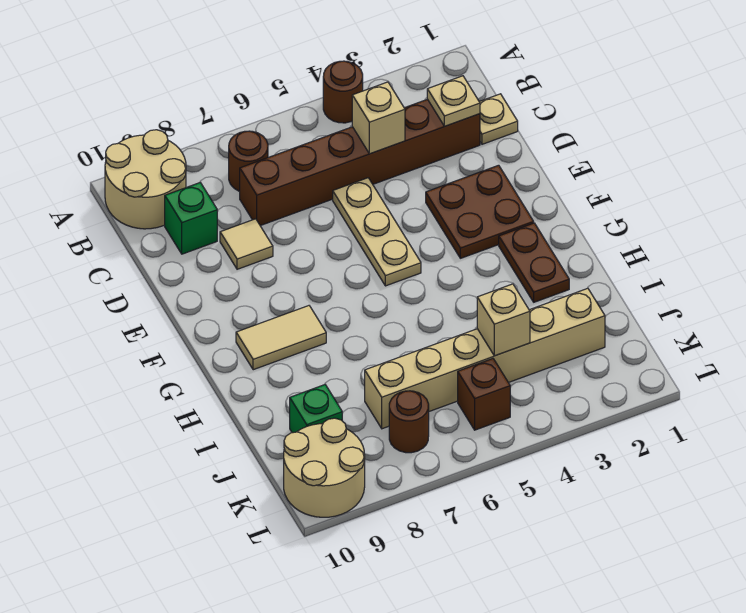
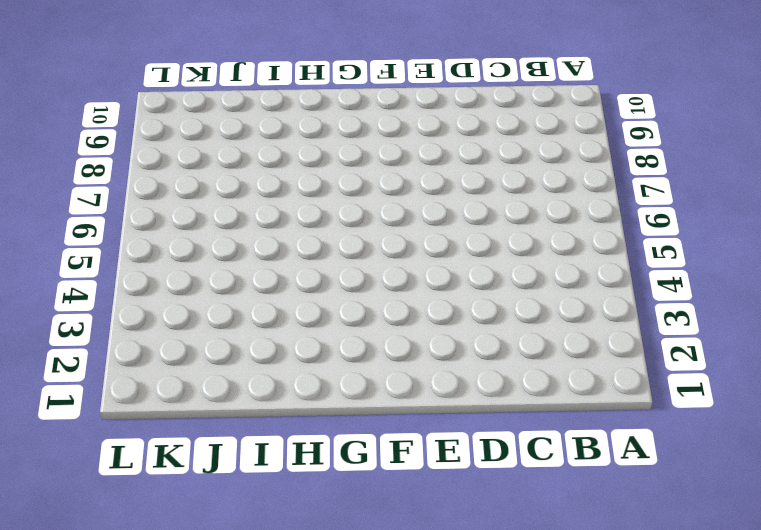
none -> brown round brick A4 level 1
none -> tan round brick A9:B10 level 1
none -> brown round brick B7 level 1

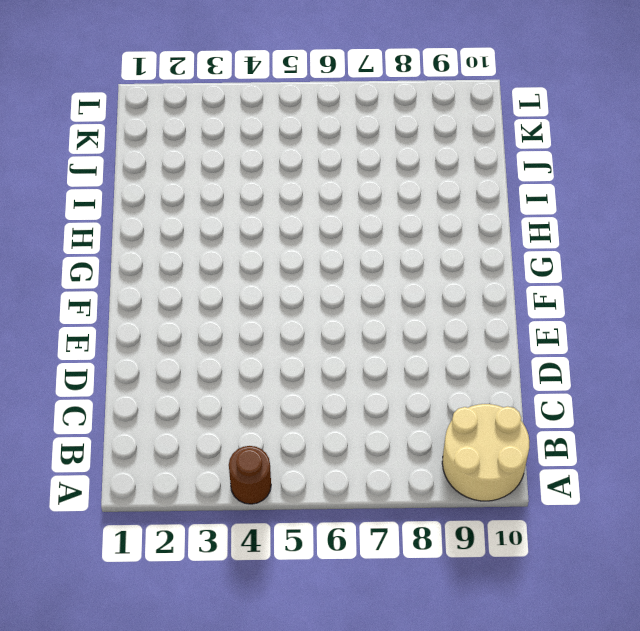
none -> brown round brick B7 level 1
none -> tan plate C1 level 1
none -> brown brick C2:C7 level 1

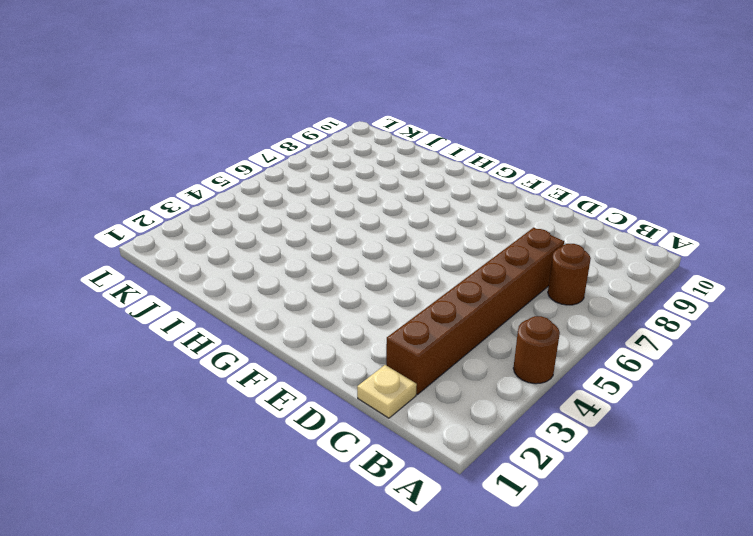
none -> tan round brick A9:B10 level 1
none -> green brick C9 level 1
none -> tan plate D5:F5 level 1

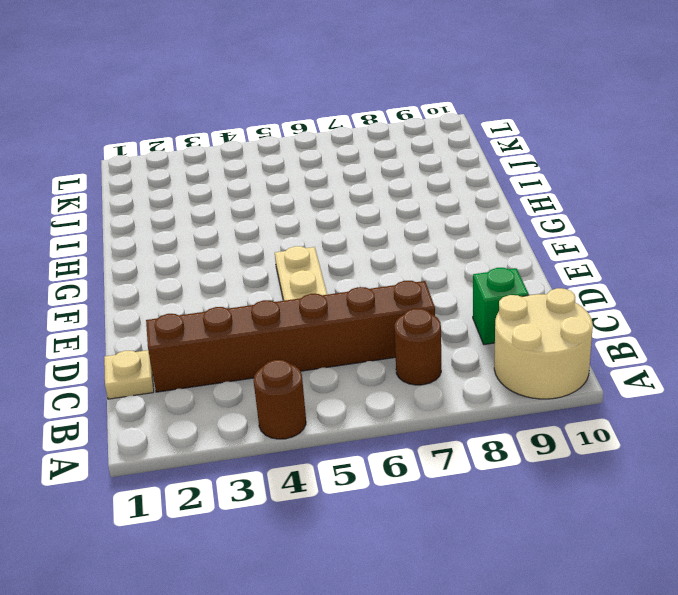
none -> tan tile D8 level 1
none -> brown plate E2:F3 level 1
none -> brown plate G2:H2 level 1

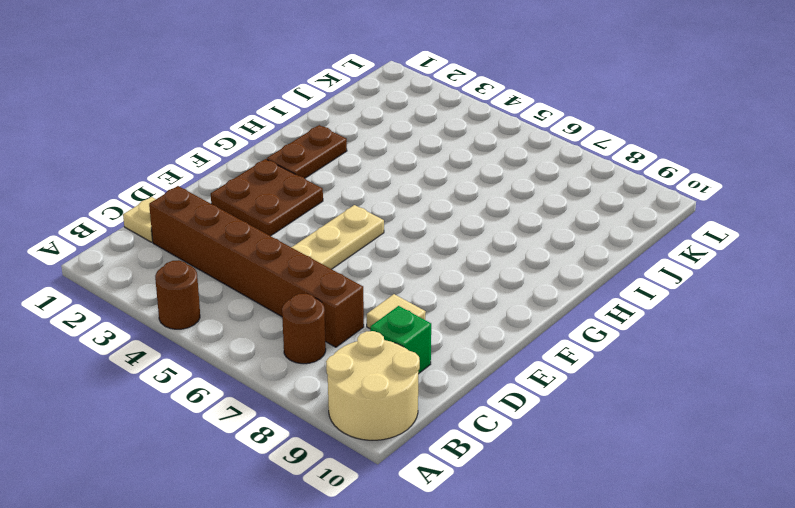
none -> tan tile G8:G9 level 1
none -> tan brick J2:J7 level 1
none -> green brick J9 level 1

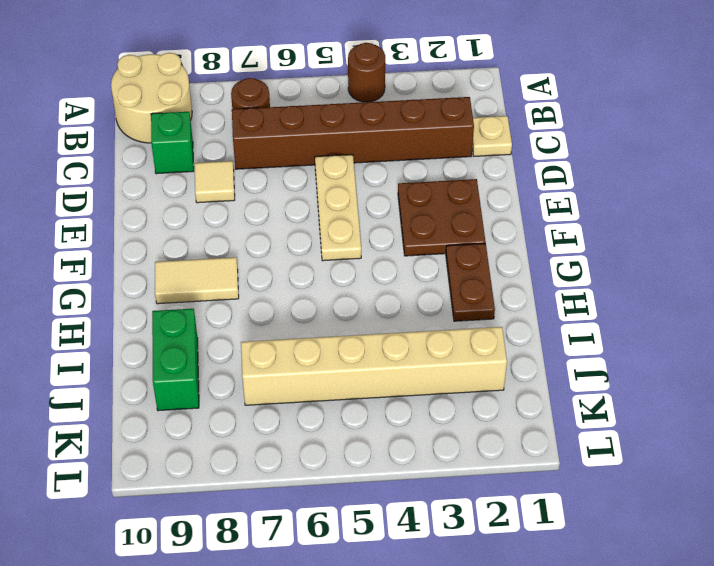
green brick I9:J9 level 1 -> green brick J9 level 1
none -> brown brick K5 level 1
none -> brown round brick K7 level 1
none -> tan round brick K9:L10 level 1

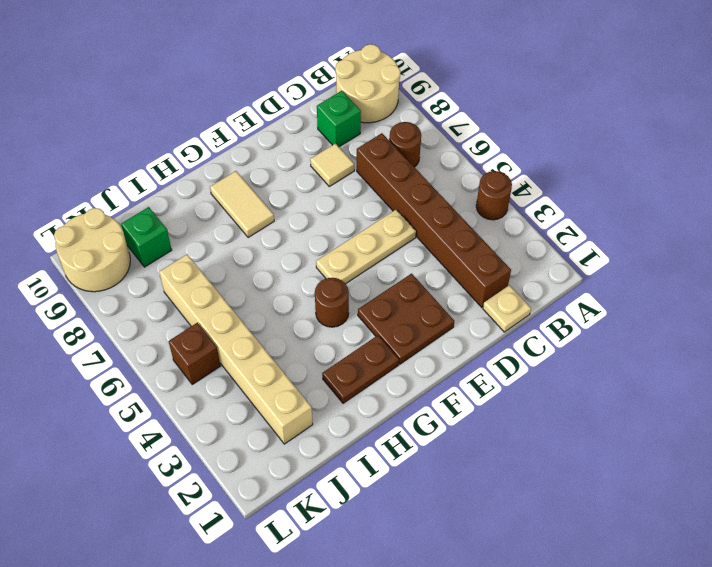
brown round brick G4 level 1 -> brown round brick K7 level 1
none -> tan plate C2 level 2
none -> tan brick C4 level 2
none -> tan brick J4 level 2

